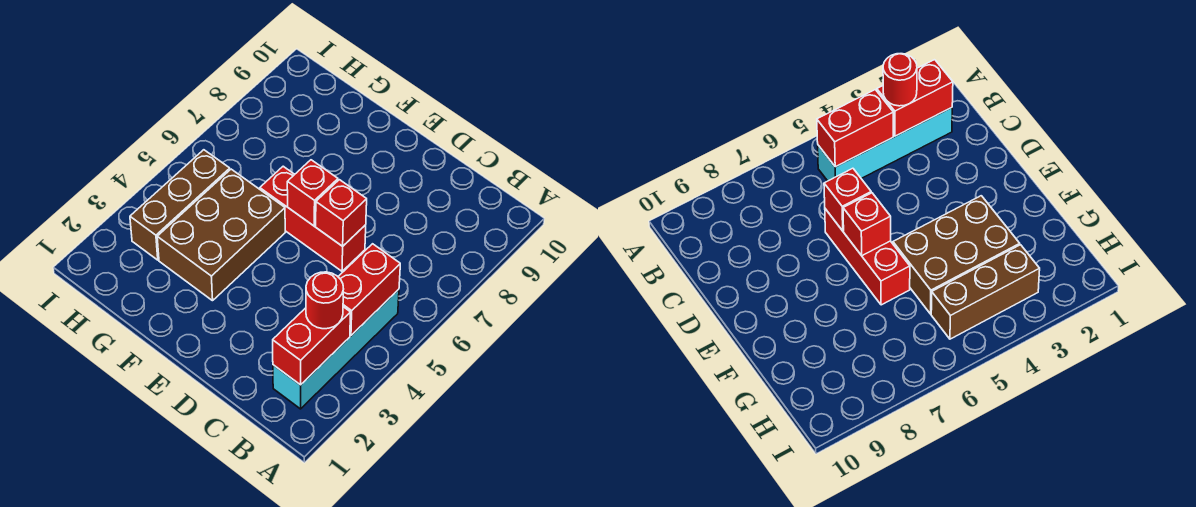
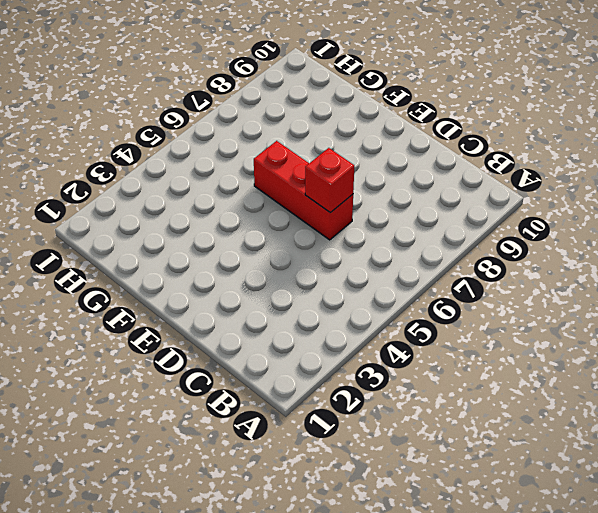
none -> cyan brick B2:B5 level 1
none -> brown brick F3:G5 level 1

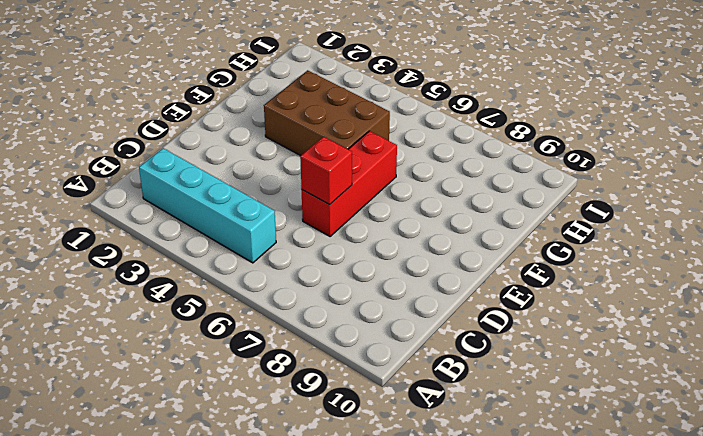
none -> brown brick H3:H5 level 1
none -> red brick B2:B3 level 2

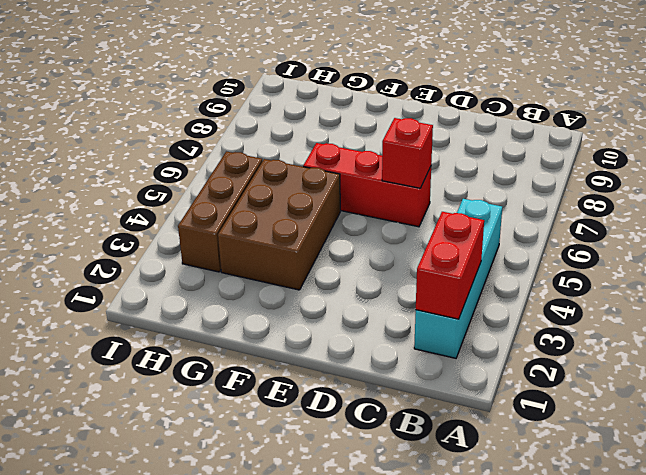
none -> red brick B4:B5 level 2
none -> red brick E6 level 2

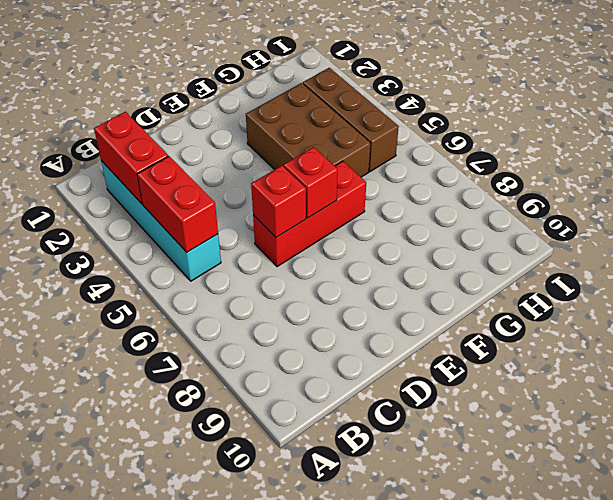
none -> red round brick B3 level 3

